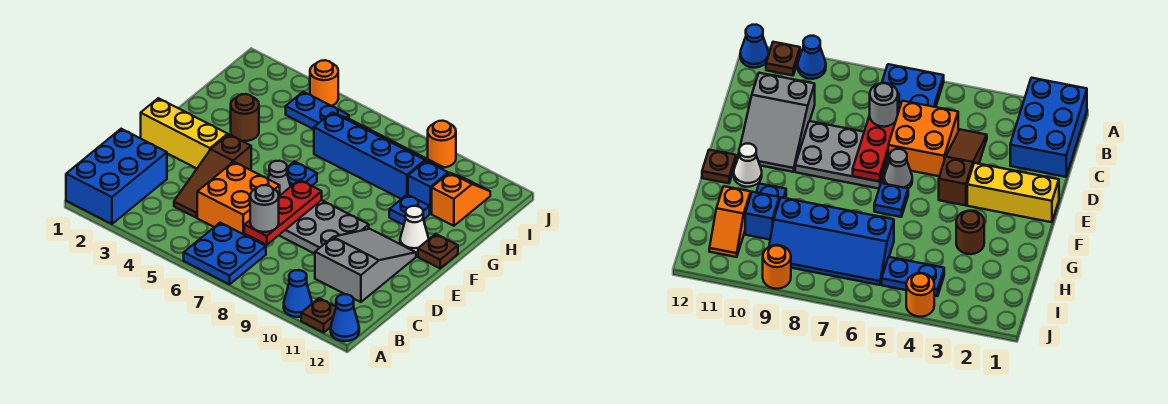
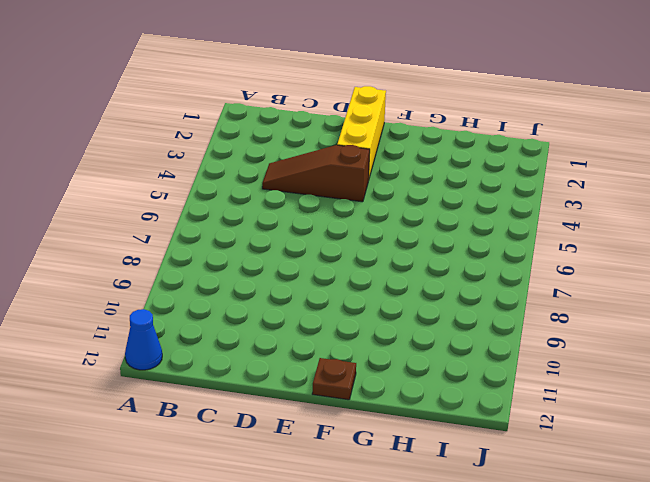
none -> blue brick A1:C2 level 1
none -> blue plate A6:B7 level 1
none -> blue cone A10 level 1

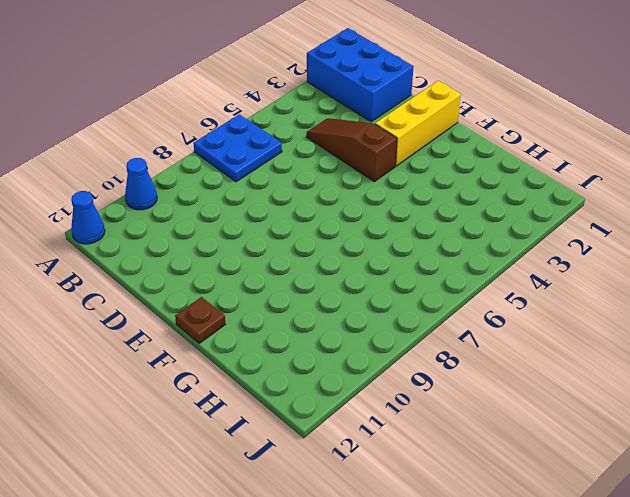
none -> brown plate A11 level 1
none -> orange brick C5:D6 level 1
none -> grey slope C10:E11 level 1 top C

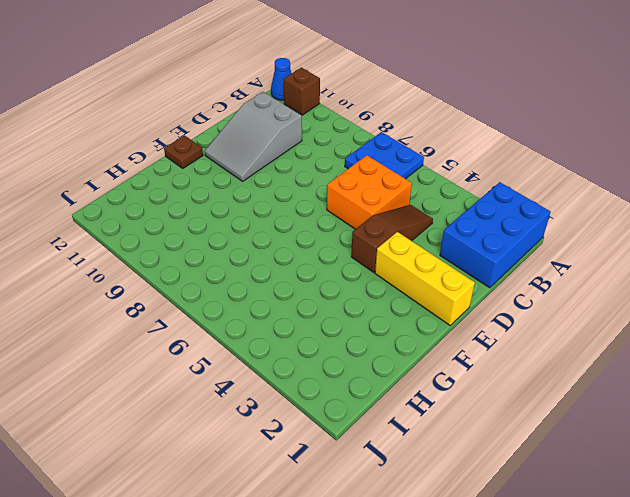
brown brick A11 level 1 -> brown plate A11 level 1
none -> blue cone A10 level 1
none -> grey plate D7:E9 level 1
none -> grey cone E6 level 1

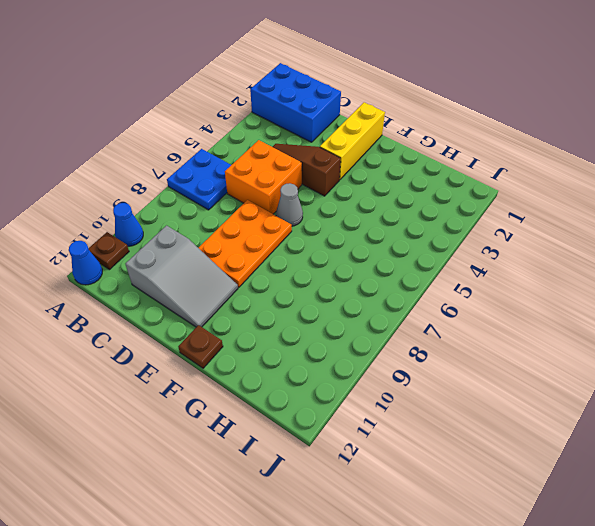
orange plate D7:E9 level 1 -> grey plate D7:E9 level 1
none -> blue plate F6 level 1
none -> white cone F11 level 1
none -> brown round brick G3 level 1

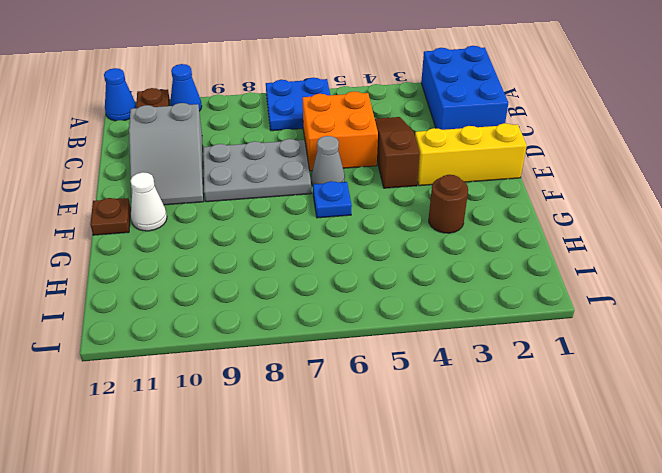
none -> blue plate G10 level 1
none -> blue slope H6:I9 level 1 top H
none -> blue brick H10 level 1

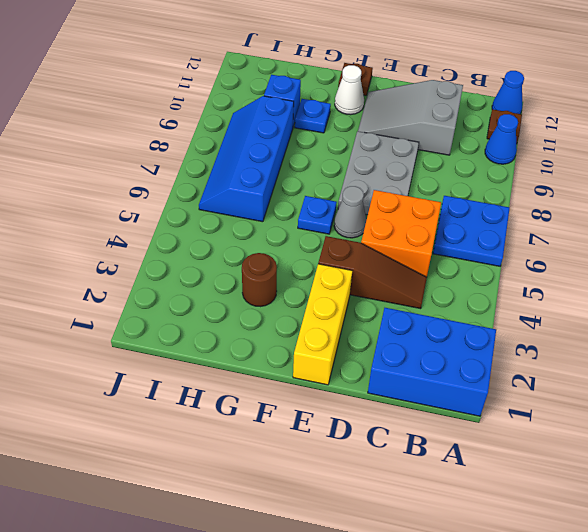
none -> orange slope H11:I11 level 1 top H
none -> blue plate I4:I5 level 1
none -> orange round brick J4 level 1

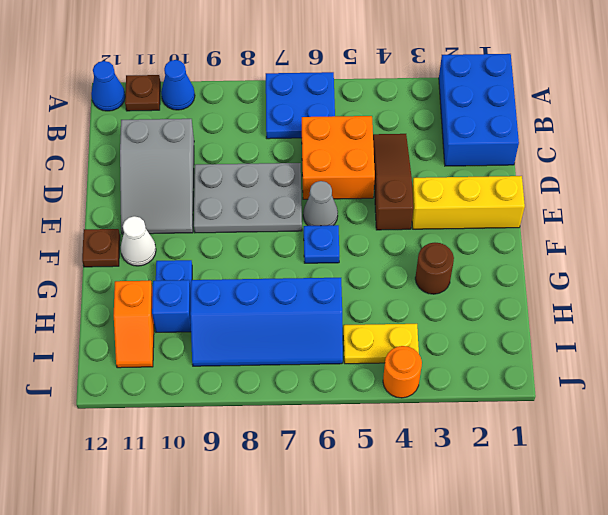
yellow plate I4:I5 level 1 -> blue plate I4:I5 level 1
none -> orange round brick J9 level 1
none -> red plate C7:E7 level 2
none -> grey round brick C7 level 3

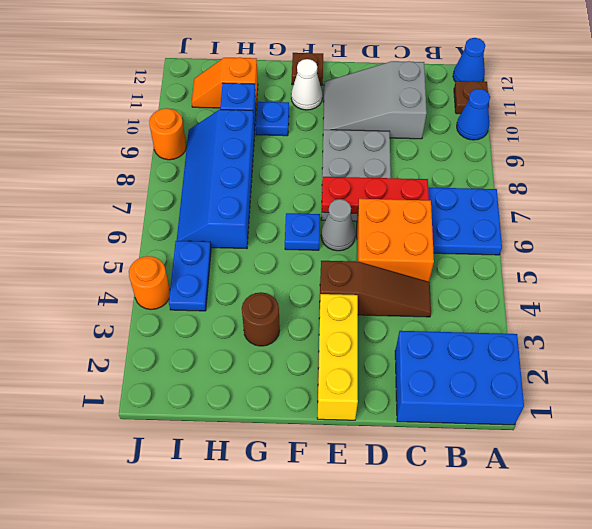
none -> grey round brick C7 level 3

